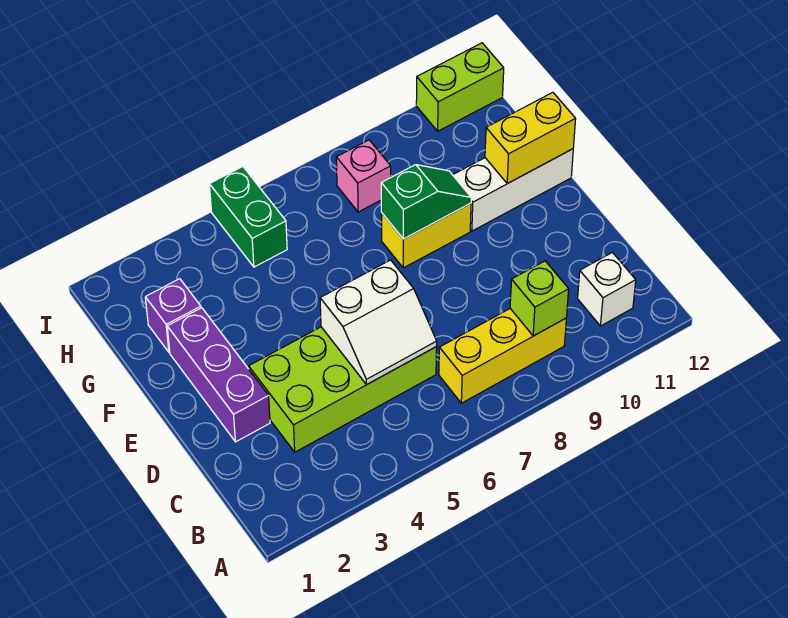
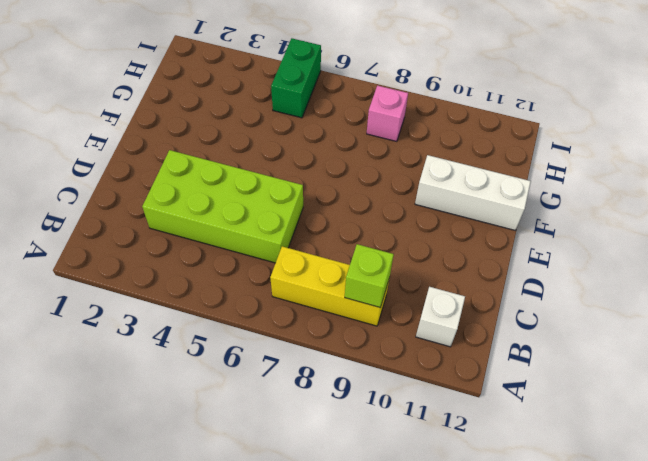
none -> purple brick D2:F2 level 1
none -> yellow brick F8:F9 level 1
none -> purple brick G2 level 1

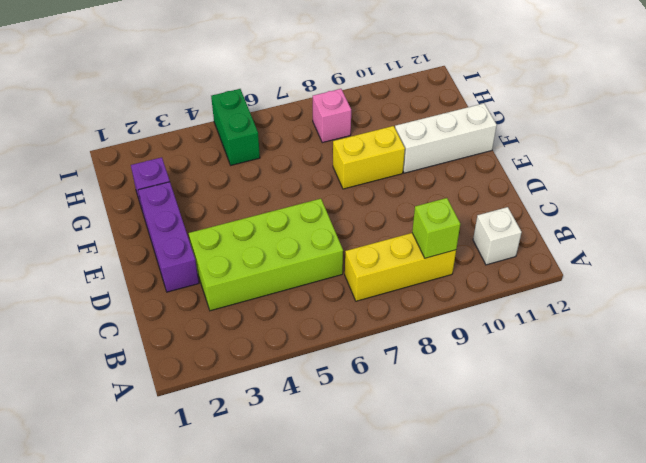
none -> lime brick I11:I12 level 1
none -> white slope C5:D6 level 2 top D
none -> green slope F8:F9 level 2 top 8

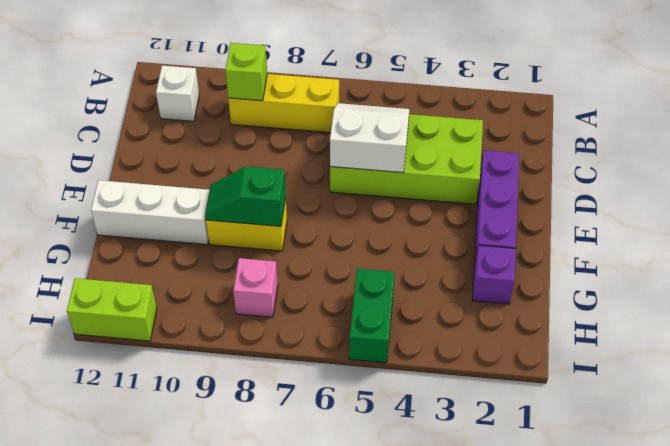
none -> yellow brick F11:F12 level 2

